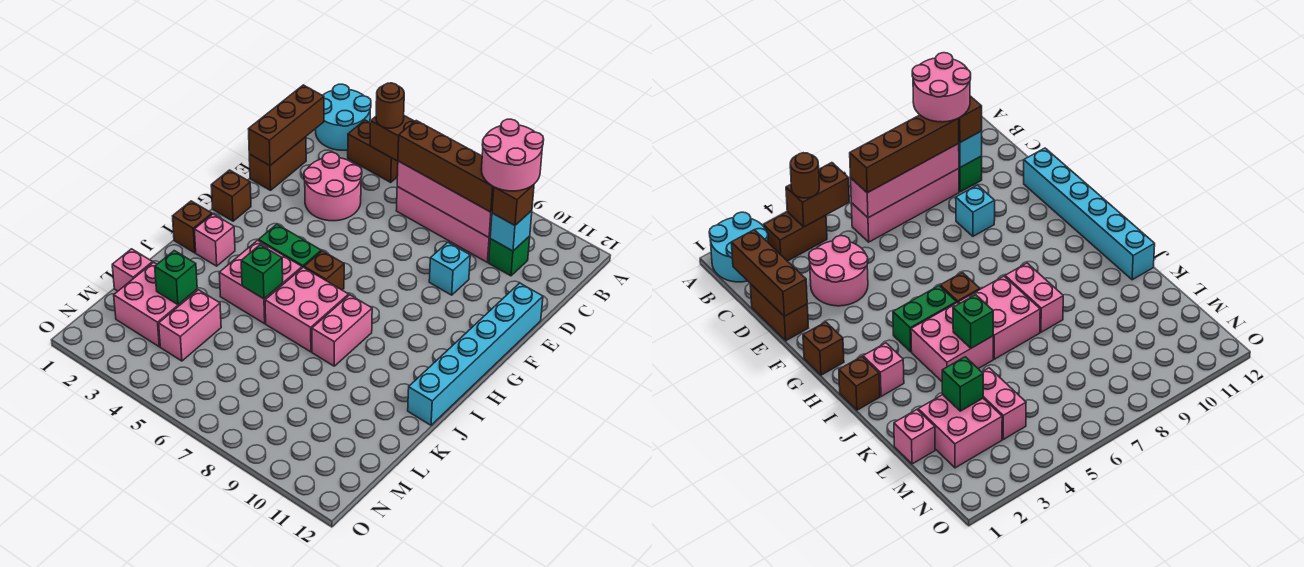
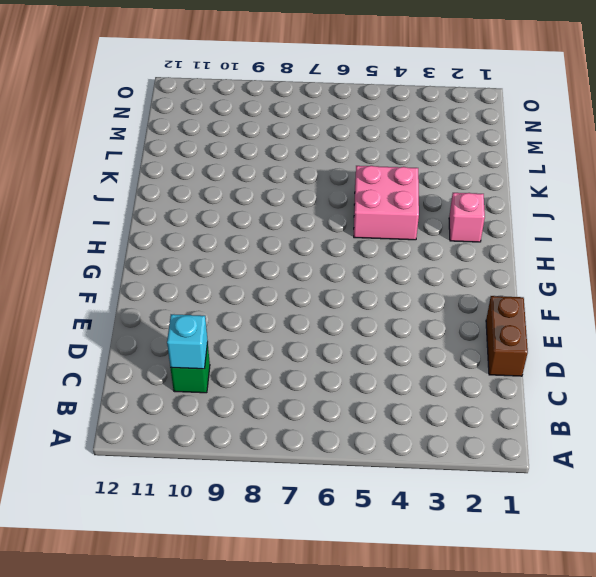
none -> cyan round brick A1:B2 level 1
none -> brown brick B3:B4 level 1
none -> pink brick C6:C9 level 1

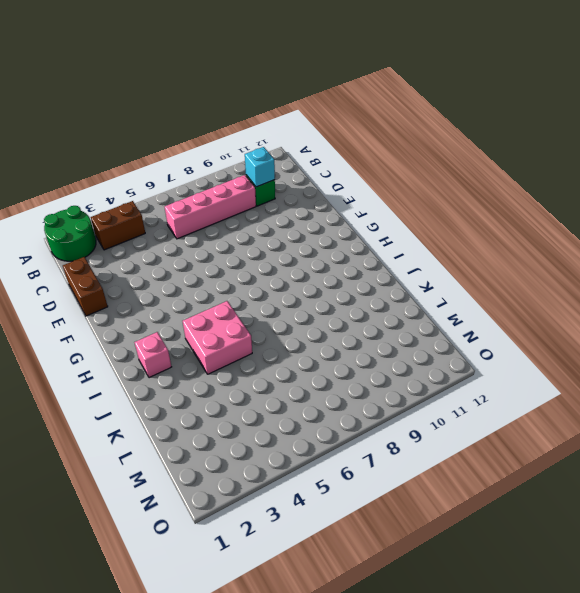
green round brick A1:B2 level 1 -> cyan round brick A1:B2 level 1
none -> pink round brick D3:E4 level 1
none -> cyan brick E9 level 1
none -> cyan brick E12:J12 level 1

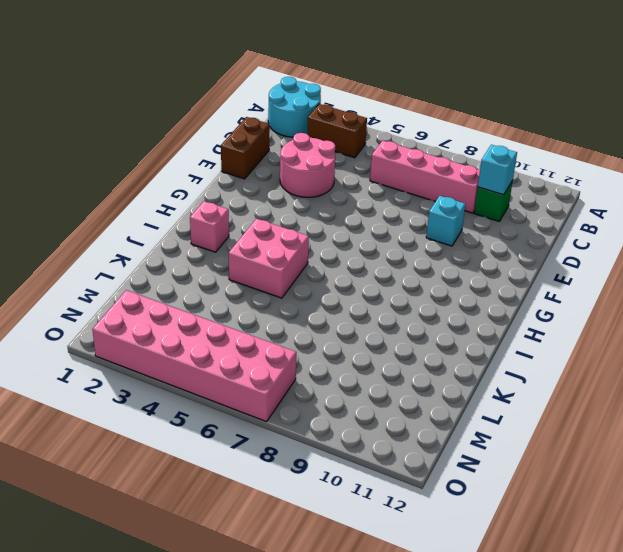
pink brick N2:O7 level 1 -> none
none -> cyan brick E12:J12 level 1
none -> brown brick G1 level 1
none -> green brick H4:H5 level 1

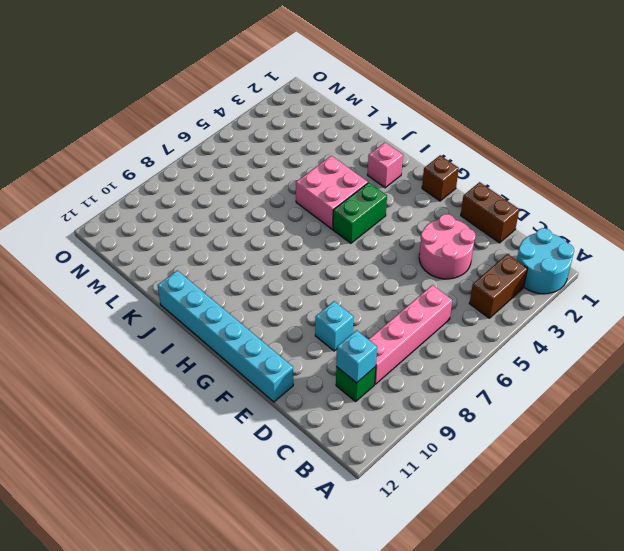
none -> brown brick H6 level 1
none -> brown brick I1 level 1
none -> pink brick I6:J7 level 1

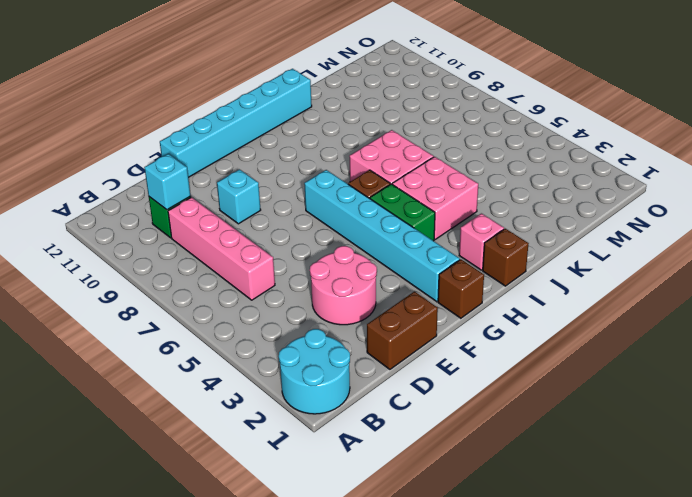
cyan brick G2:G7 level 1 -> none
none -> brown brick B3:B4 level 1
none -> pink brick I8:J8 level 1
none -> pink brick L1 level 1

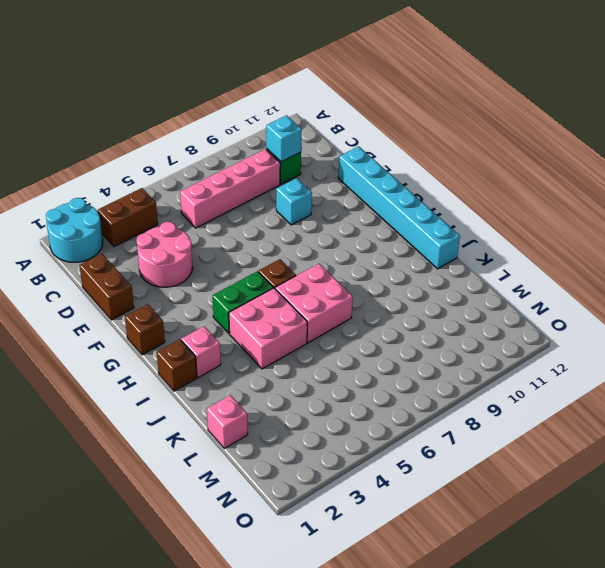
none -> pink brick I8:J8 level 1
none -> pink brick L2:M3 level 1
none -> pink brick L4:M4 level 1

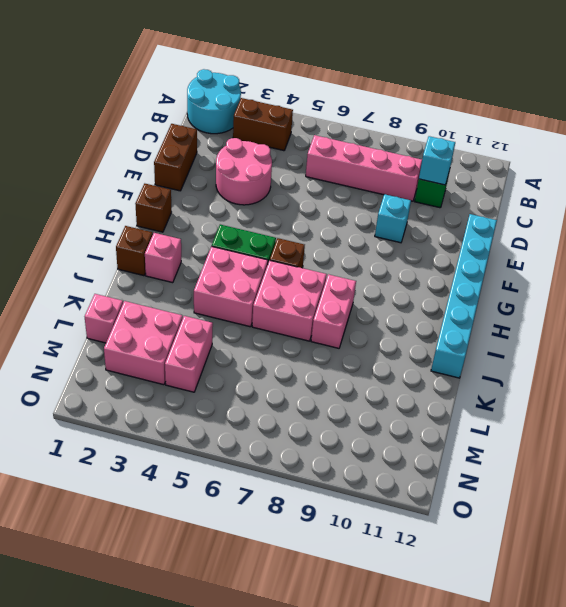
none -> brown brick B4:B5 level 2
none -> brown brick C1:E1 level 2
none -> pink brick C6:C9 level 2

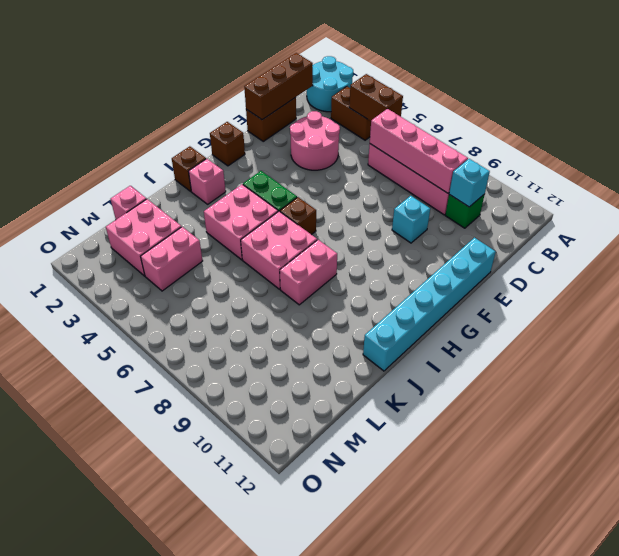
none -> green brick J5 level 2
none -> green brick L3 level 2
none -> brown round brick B4 level 3

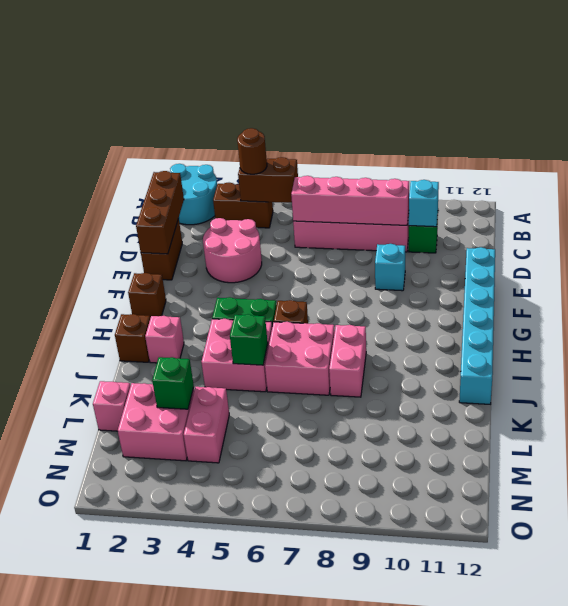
none -> brown brick C6:C9 level 3
none -> brown brick C10 level 3
none -> pink round brick B9:C10 level 4

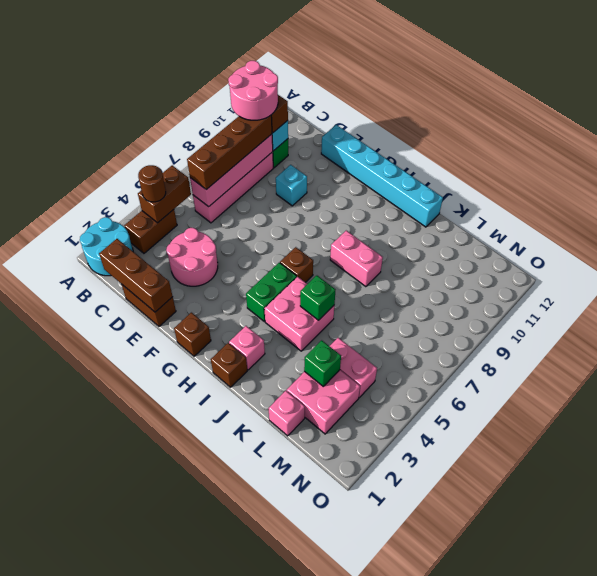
none -> pink brick I6:J7 level 1

